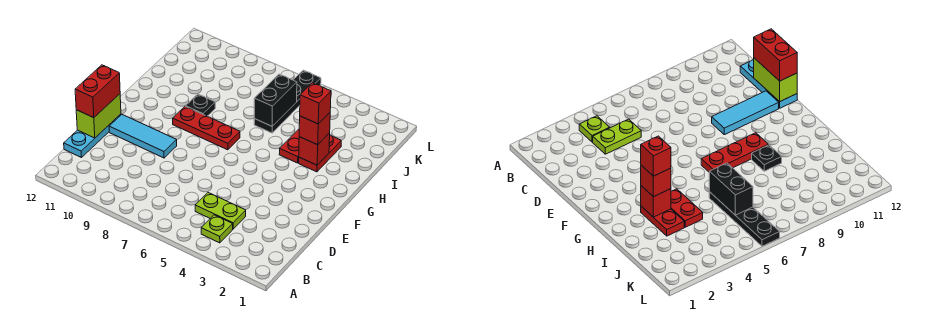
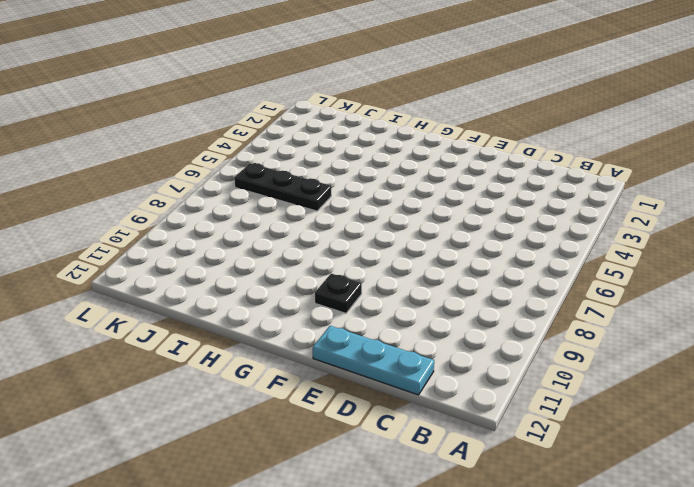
black plate F10 level 1 -> black plate H9 level 1
black plate I6:K6 level 1 -> black plate I6:L6 level 1
none -> lime plate B4 level 1
none -> lime plate C4:C5 level 1
none -> cyan tile E9:E11 level 1

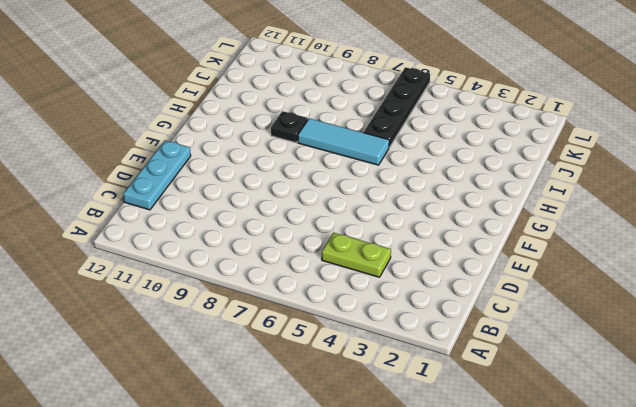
cyan tile H6:H8 level 1 -> cyan tile E9:E11 level 1
none -> lime plate B4 level 1
none -> red plate G7:G9 level 1
none -> red plate H3:I3 level 1

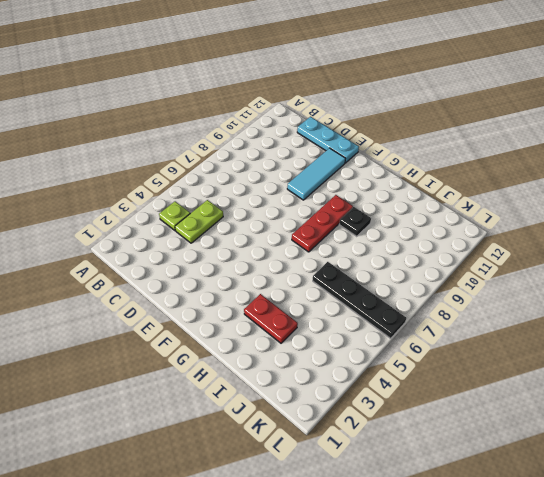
none -> red plate H4:I4 level 1
none -> lime brick D12:E12 level 2
none -> red brick H3 level 2

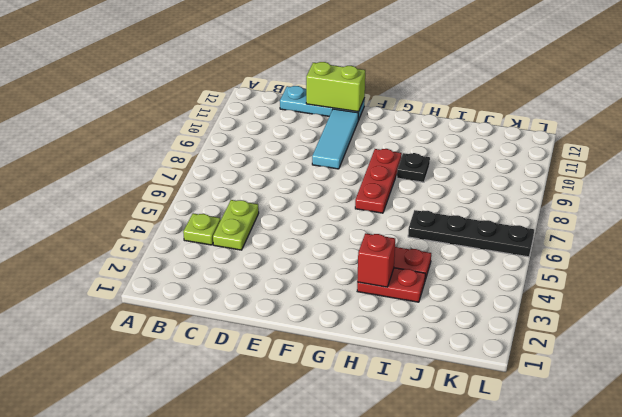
none -> black brick I6:J6 level 2
none -> red brick D12:E12 level 3
none -> red brick H3 level 3

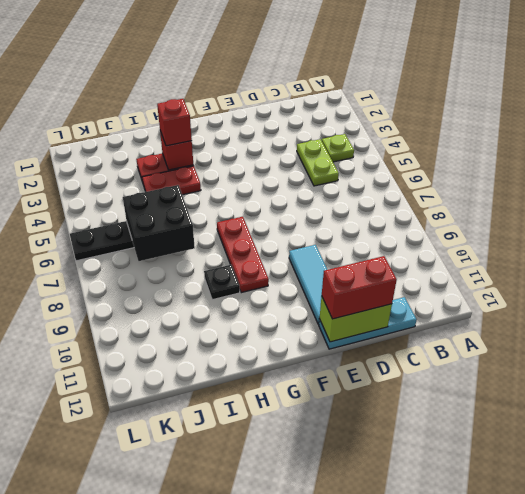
black brick I6:J7 level 2 -> black brick I6:J6 level 2
none -> red brick H3 level 4

